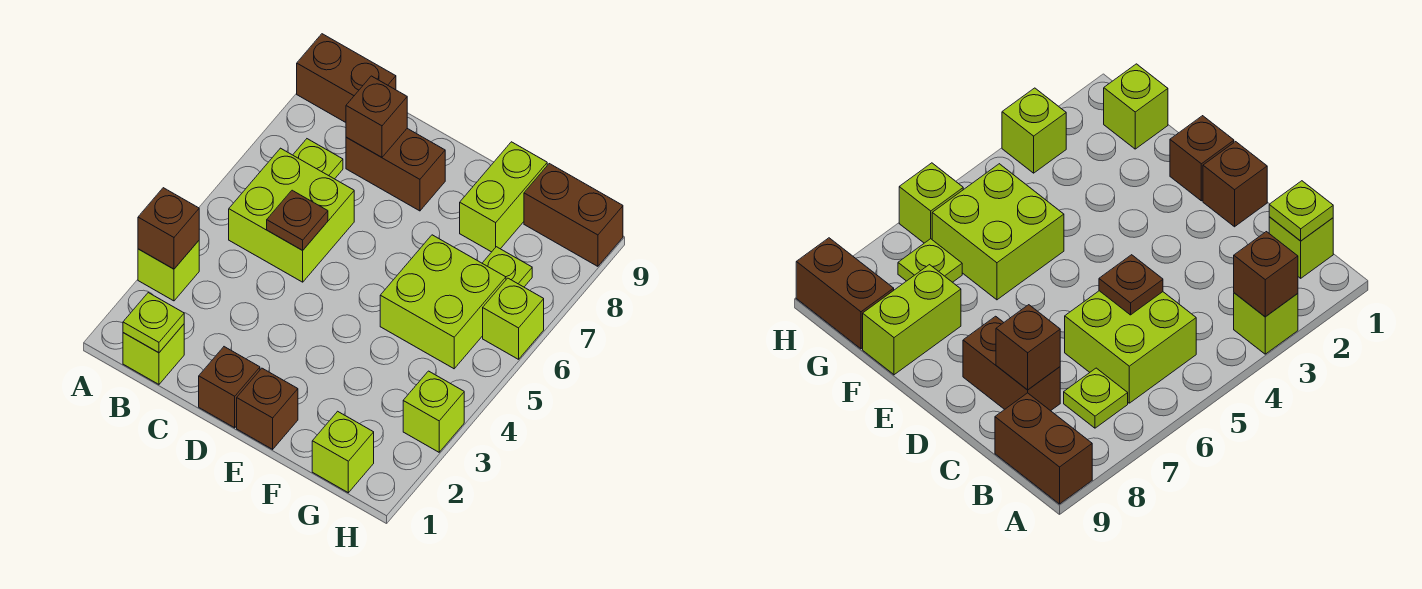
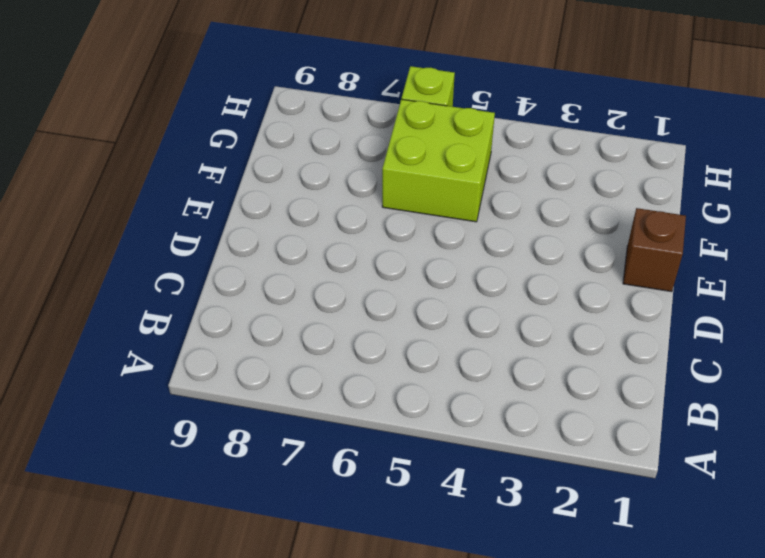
none -> lime brick A3 level 1
none -> brown brick A9:B9 level 1
none -> lime brick B1 level 1

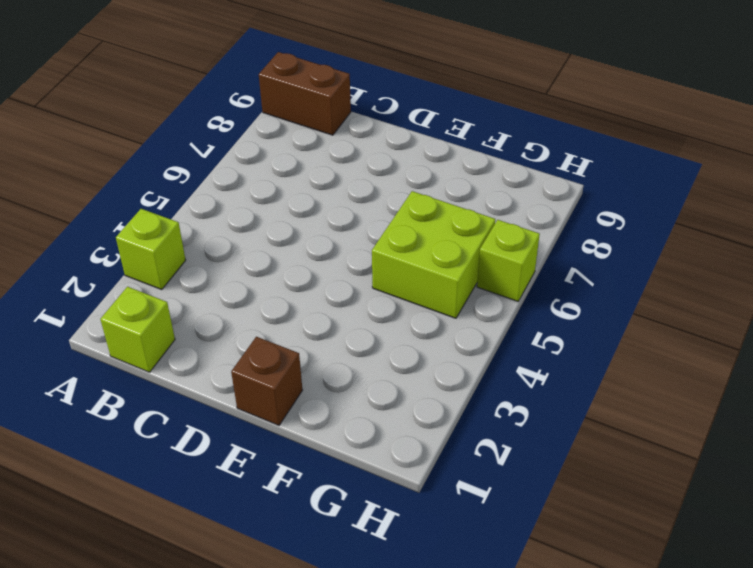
none -> lime brick B5:C6 level 1
none -> lime plate B7 level 1
none -> brown brick C8:D8 level 1

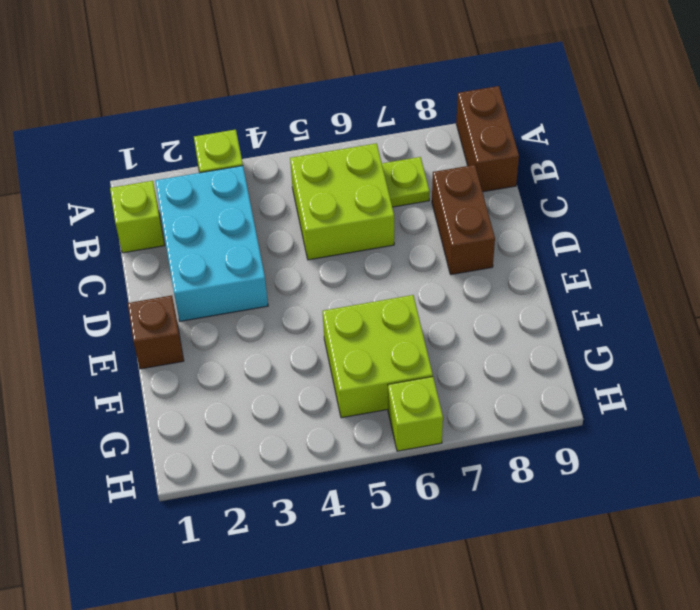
cyan brick B2:D3 level 1 -> none
none -> brown brick D1 level 1
none -> lime brick F8:F9 level 1
none -> lime brick G1 level 1

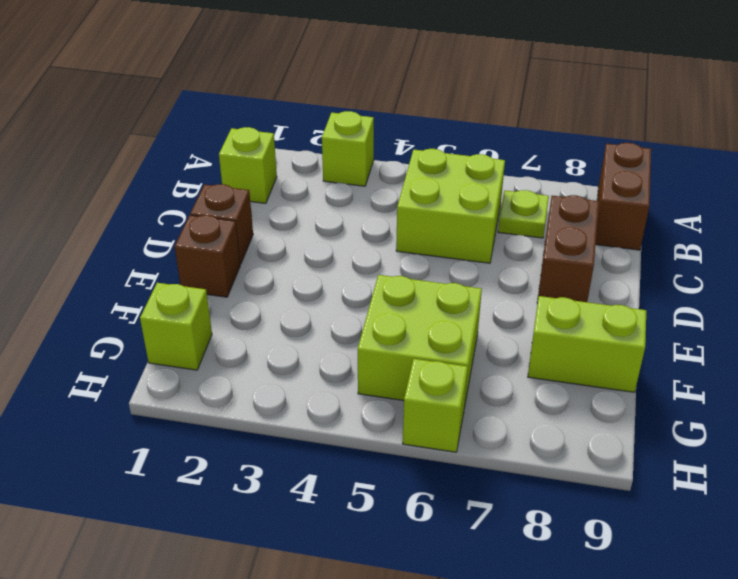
none -> lime plate G7 level 1
none -> brown brick G9:H9 level 1
none -> lime brick H3 level 1

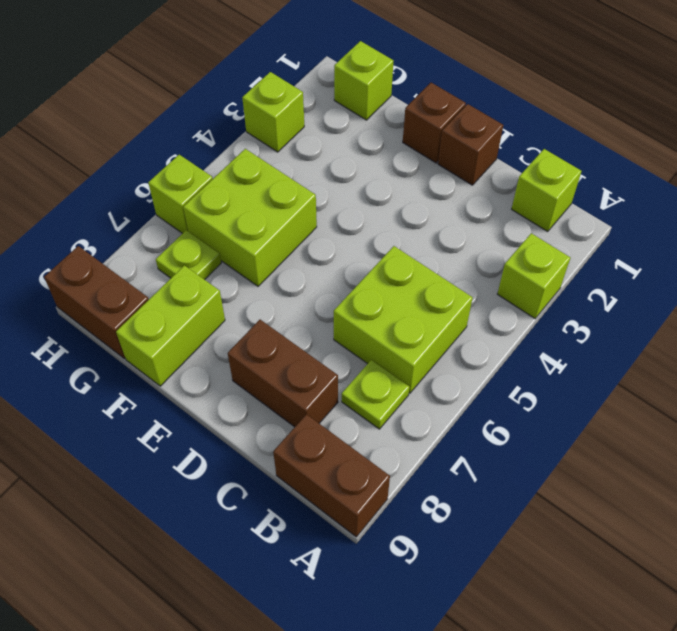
none -> brown brick A3 level 2
none -> lime plate B1 level 2
none -> brown plate C5 level 2

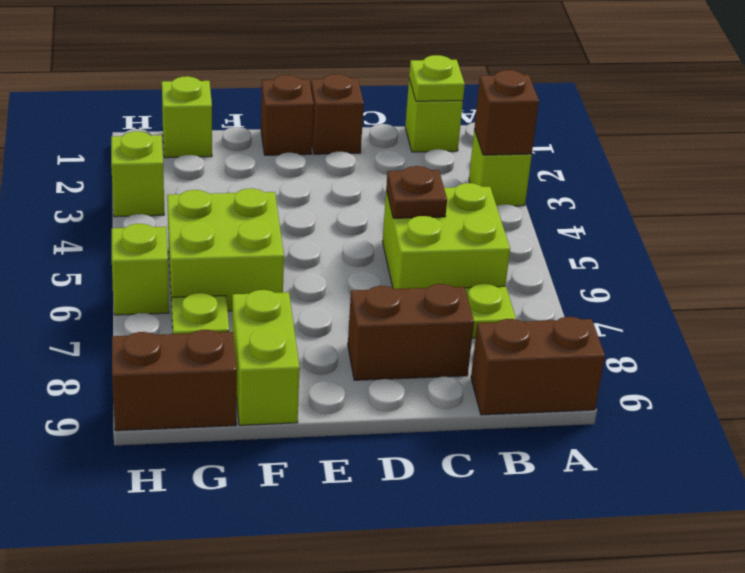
none -> brown brick C8 level 2

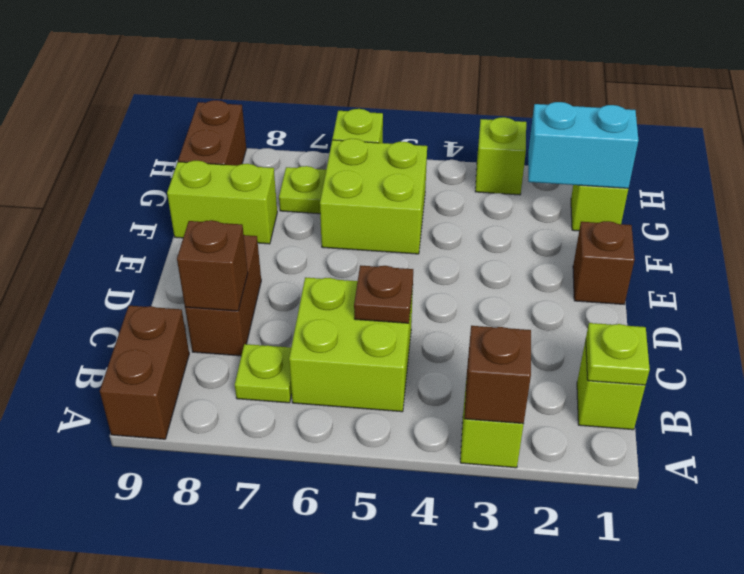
cyan brick G1:G2 level 2 -> none
none -> brown brick D1 level 1

